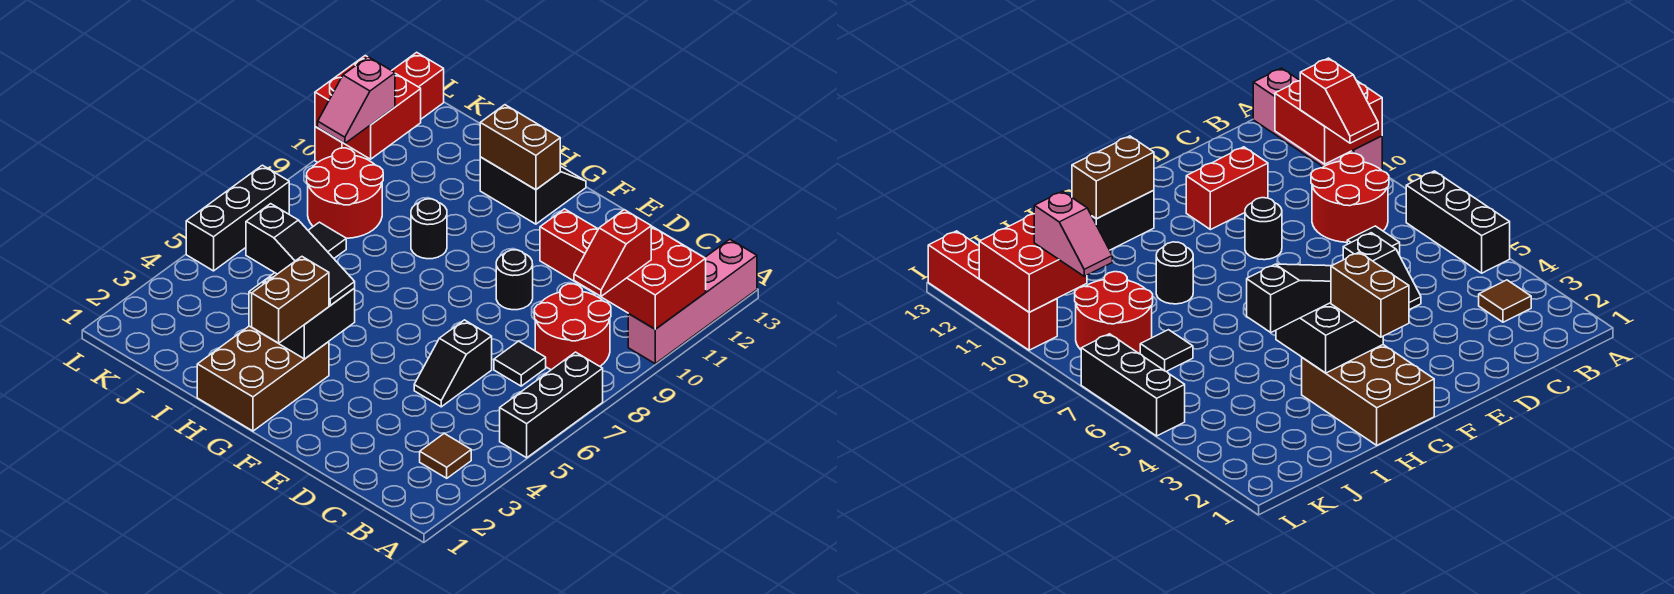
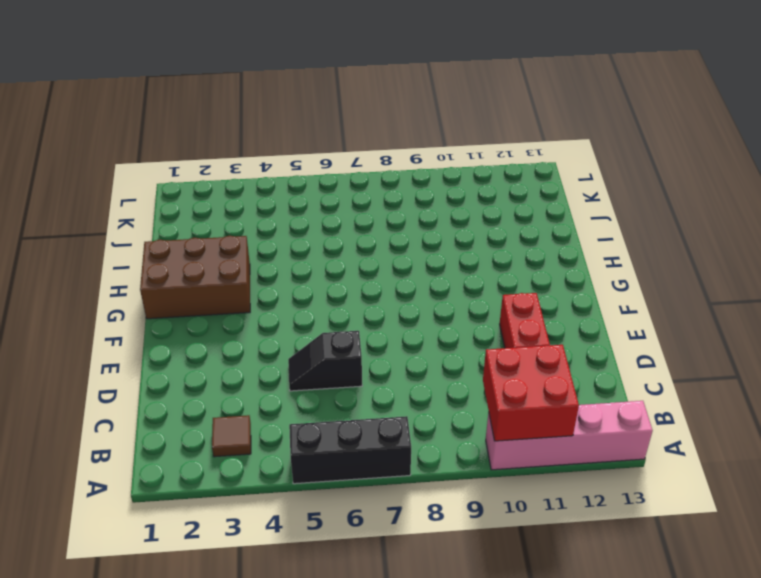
none -> red round brick B8:C9 level 1
none -> black tile C7 level 1
none -> black round brick E9 level 1

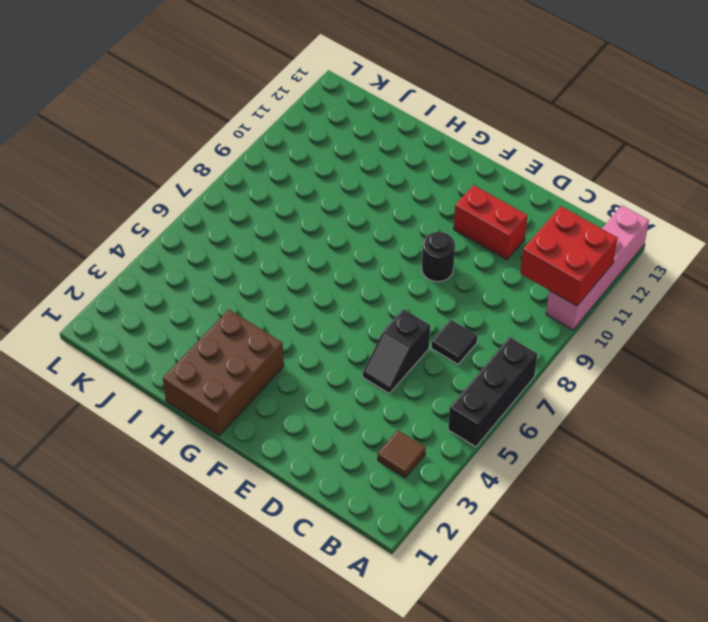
none -> red round brick B8:C9 level 1
none -> black slope G12:H13 level 1 top 12
none -> black round brick H9 level 1

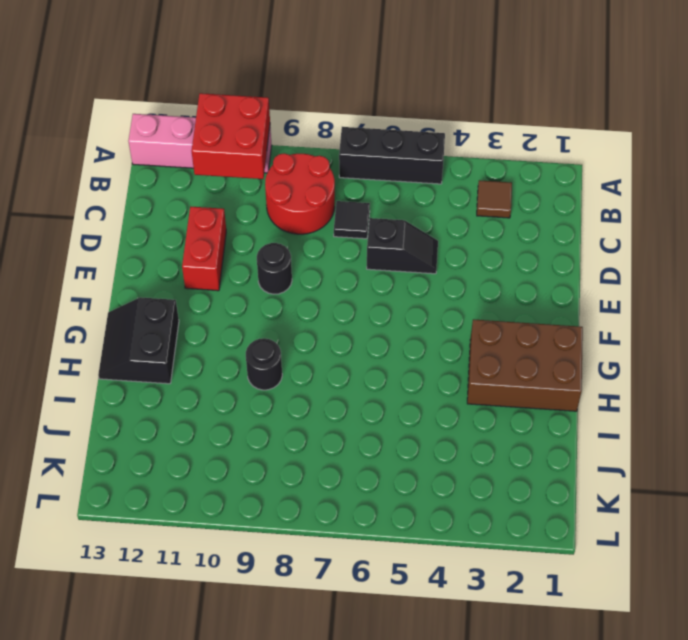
none -> black tile J7 level 1
none -> red round brick J8:K9 level 1
none -> black brick L5:L7 level 1

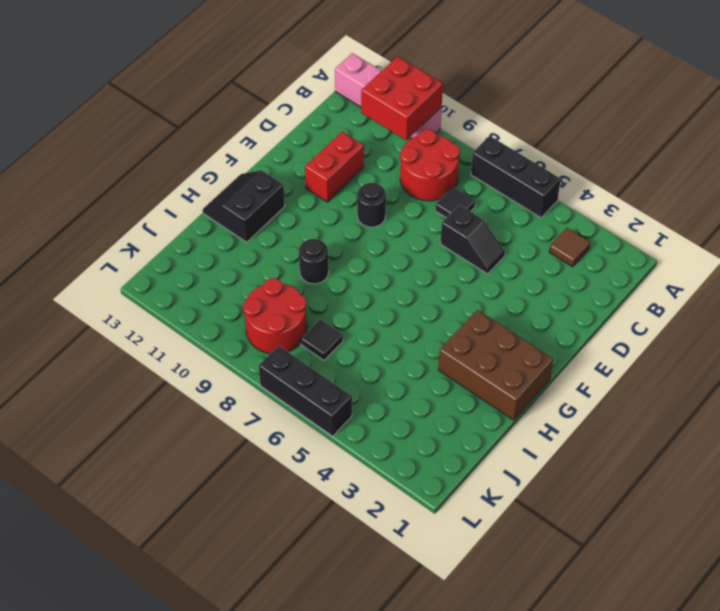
none -> red brick L10:L13 level 1
none -> black brick G3:H4 level 2
none -> brown brick G12:H12 level 2

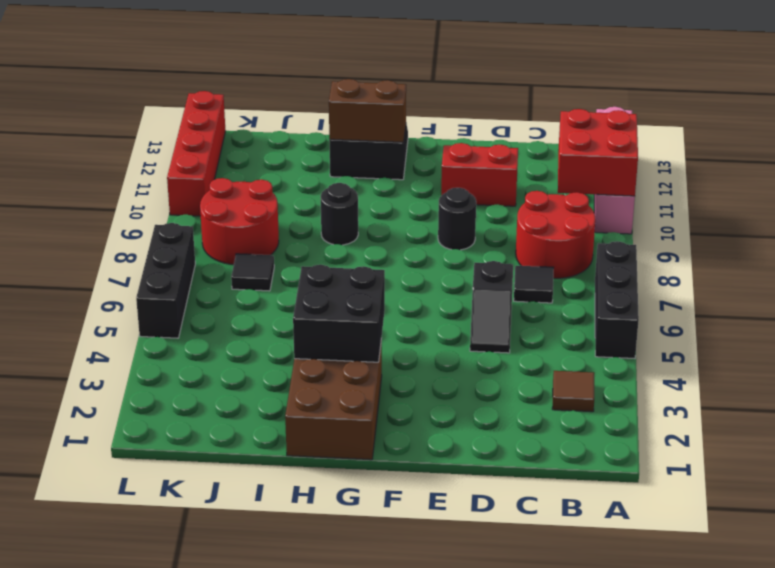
none -> red brick K10:L11 level 2
none -> red slope B9:B10 level 3 top 10
none -> brown brick G2:G3 level 3

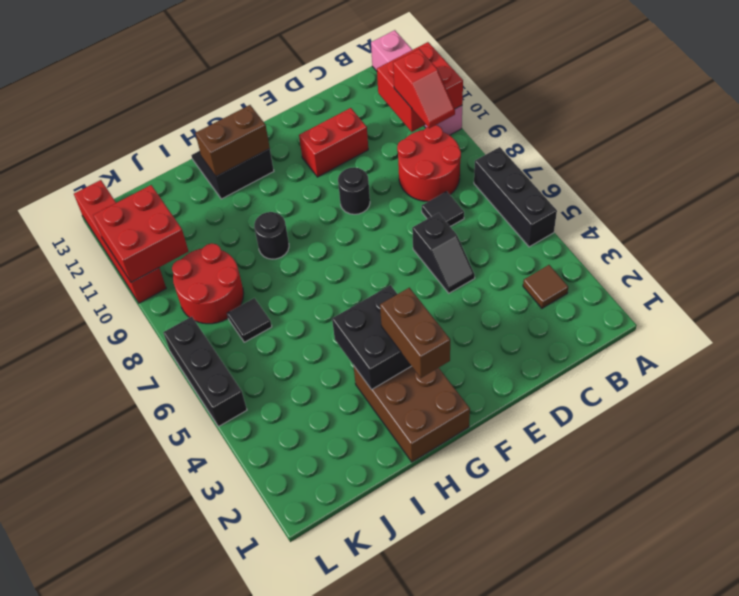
none -> black slope G4:I4 level 3 top I
none -> pink slope K9:K10 level 3 top 10

